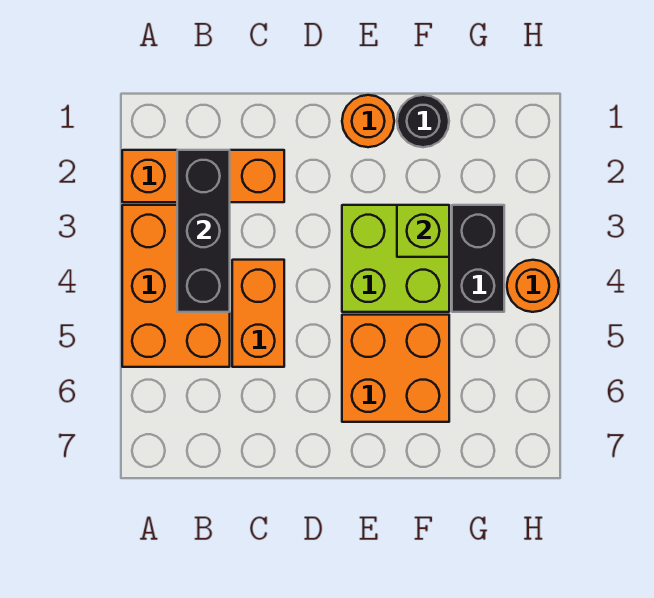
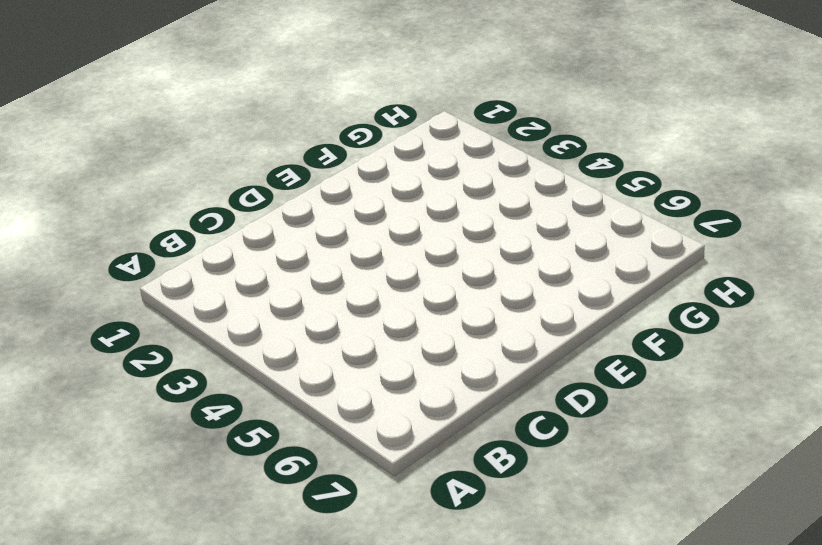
none -> orange brick A2:C2 level 1
none -> orange brick A3:B5 level 1

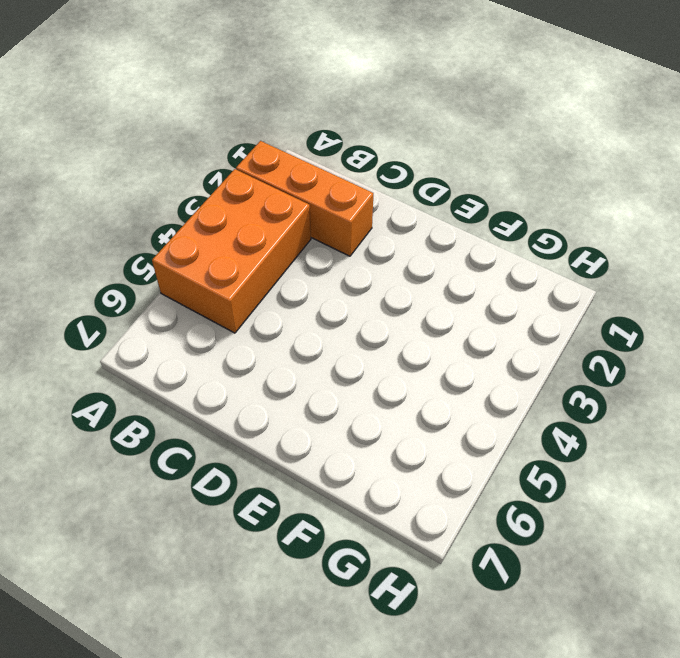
none -> orange brick C4:C5 level 1
none -> orange round brick E1 level 1

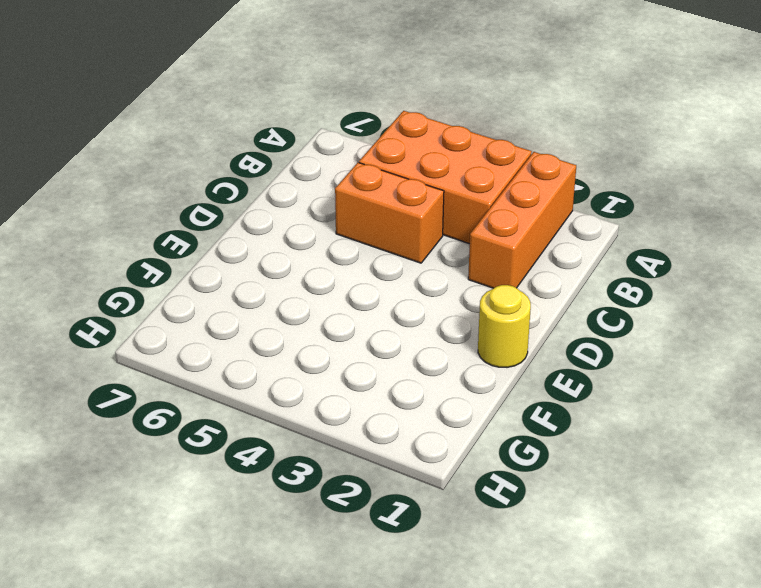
yellow round brick E1 level 1 -> orange round brick E1 level 1
none -> lime brick E3:F4 level 1
none -> orange brick E5:F6 level 1

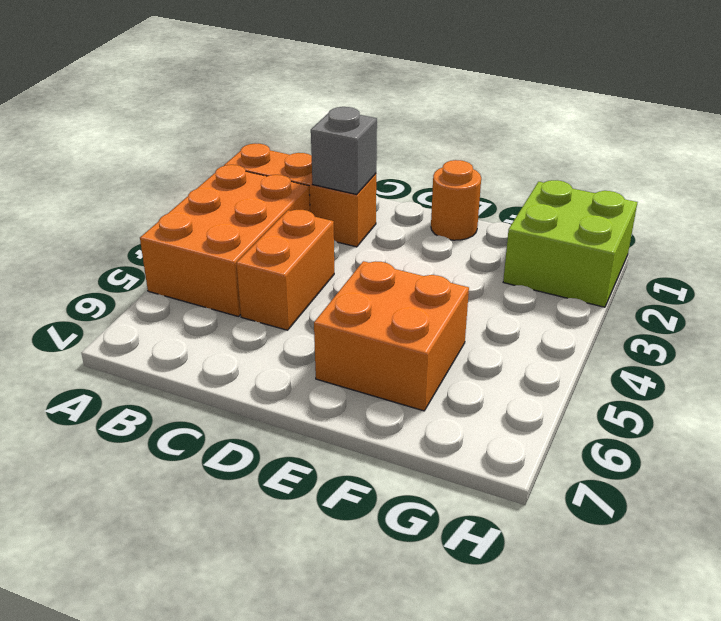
grey brick C2 level 2 -> none
lime brick G1:H2 level 1 -> lime brick E3:F4 level 1
none -> black round brick F1 level 1
none -> black brick G3:G4 level 1

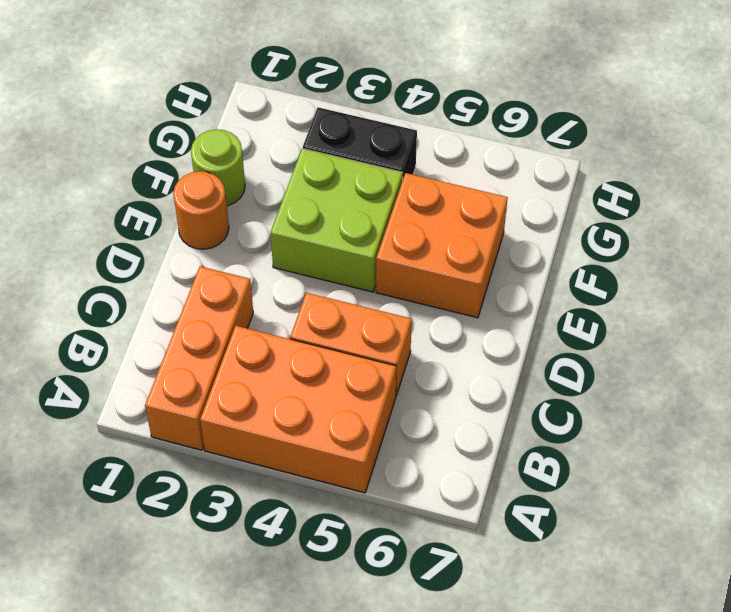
lime round brick F1 level 1 -> black round brick F1 level 1
none -> orange round brick H4 level 1
none -> black brick B2:B4 level 2

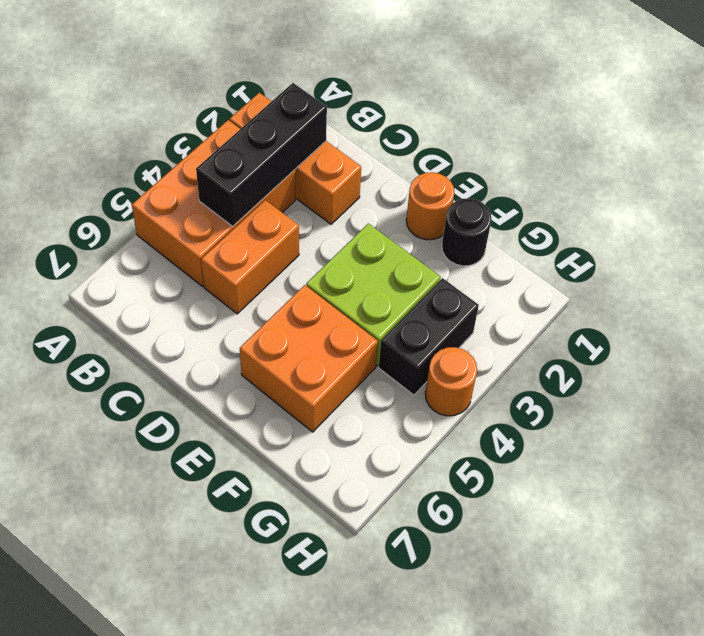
none -> lime brick F3 level 2

